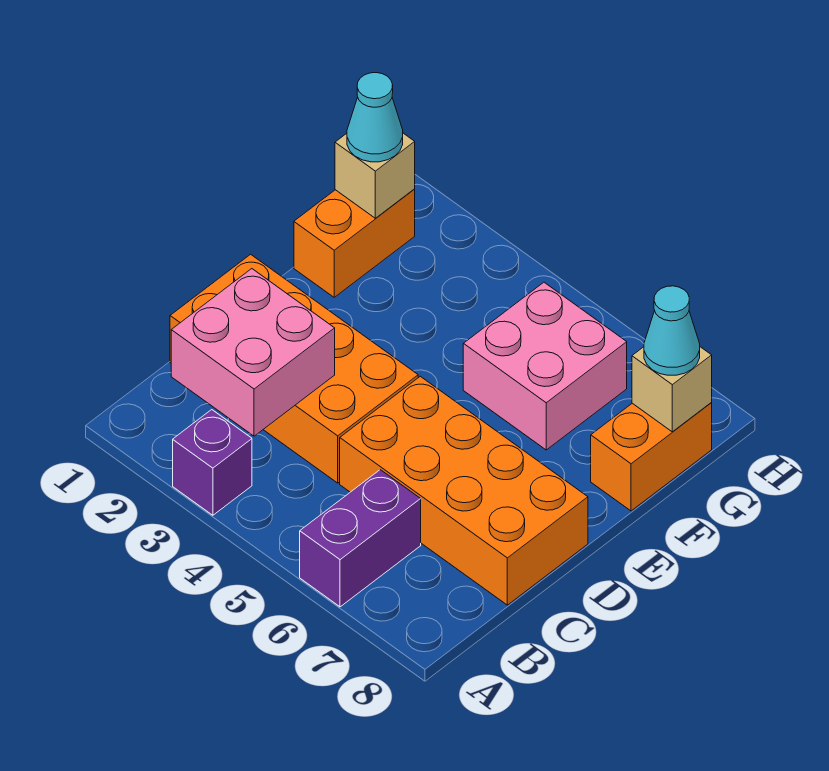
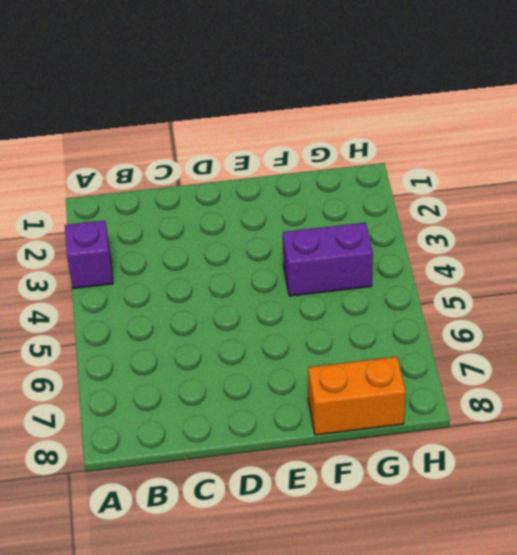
purple brick F4:G4 level 1 -> purple brick A6:B6 level 1
none -> orange brick C1:D4 level 1
none -> orange brick C5:D8 level 1
none -> orange brick F1:G1 level 1

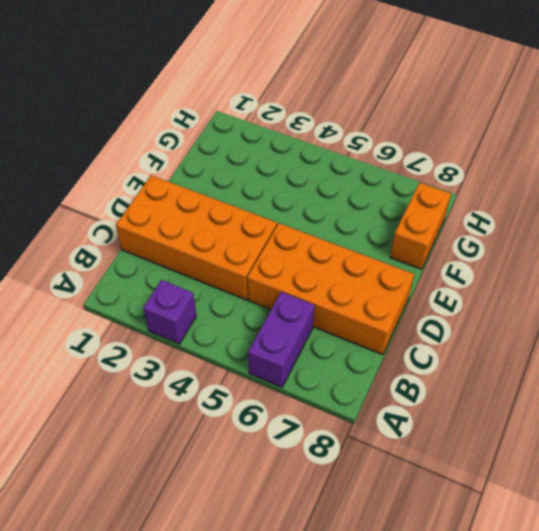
none -> orange brick F1:G1 level 1
none -> pink brick F5:G6 level 1
none -> pink brick B2:C3 level 2

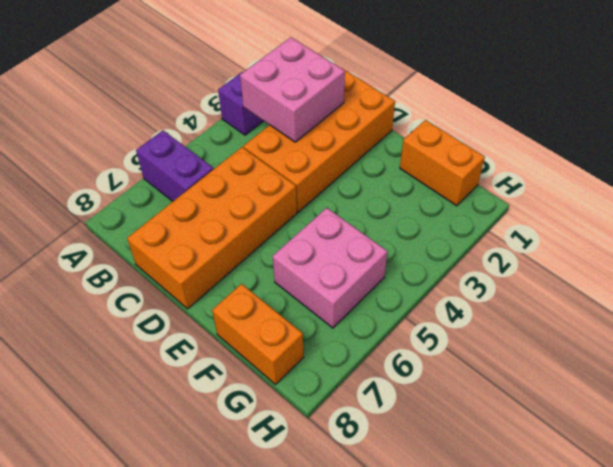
none -> tan brick G1 level 2
none -> tan brick G8 level 2
none -> cyan cone G1 level 3

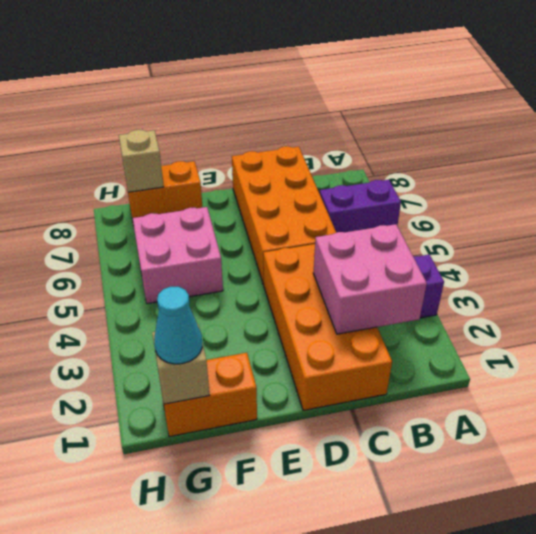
none -> cyan cone G8 level 3

